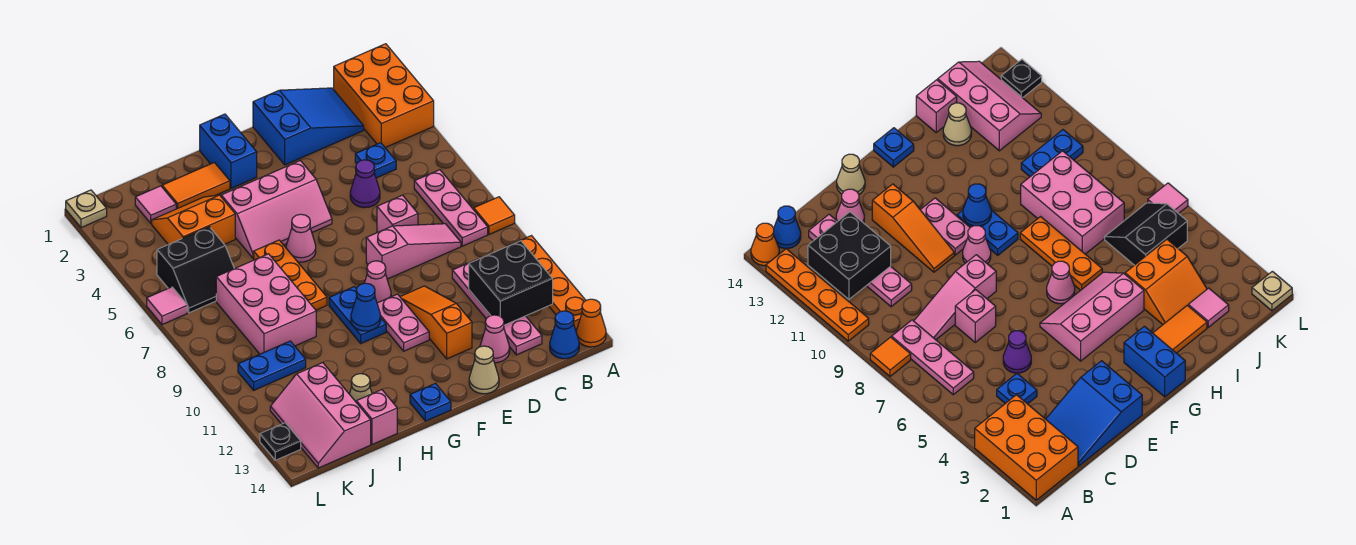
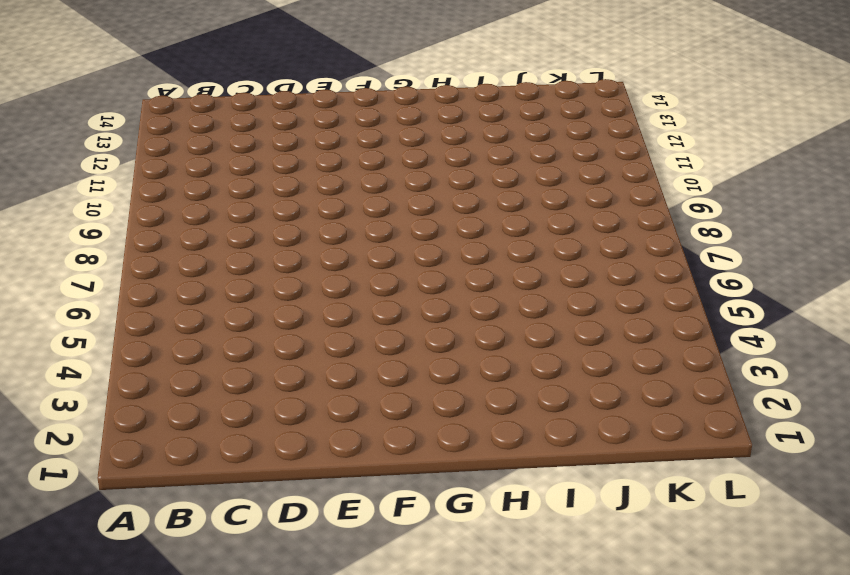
none -> orange brick A1:B3 level 1
none -> orange tile A8 level 1
none -> orange plate A10:A13 level 1
none -> orange cone A14 level 1

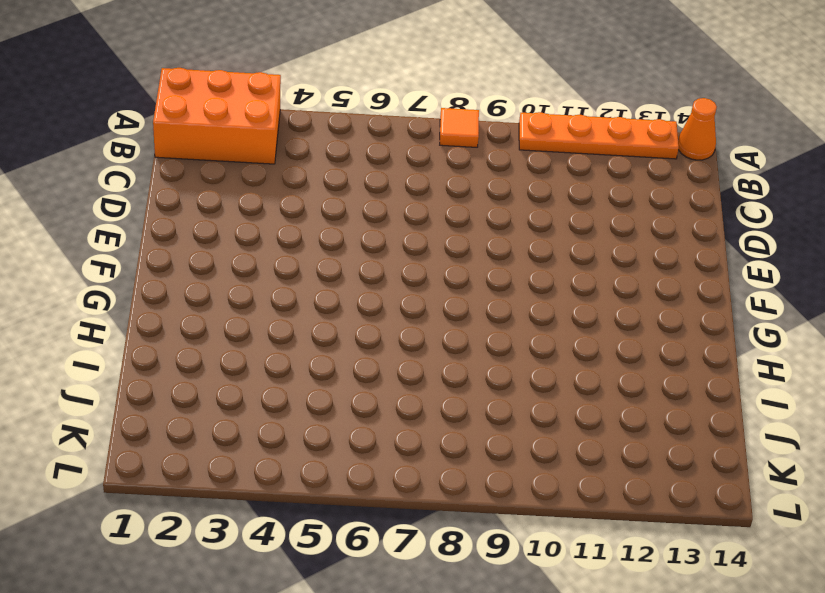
none -> pink plate B6:B8 level 1
none -> blue cone B14 level 1
none -> blue slope C1:E2 level 1 top E
none -> blue plate C4 level 1

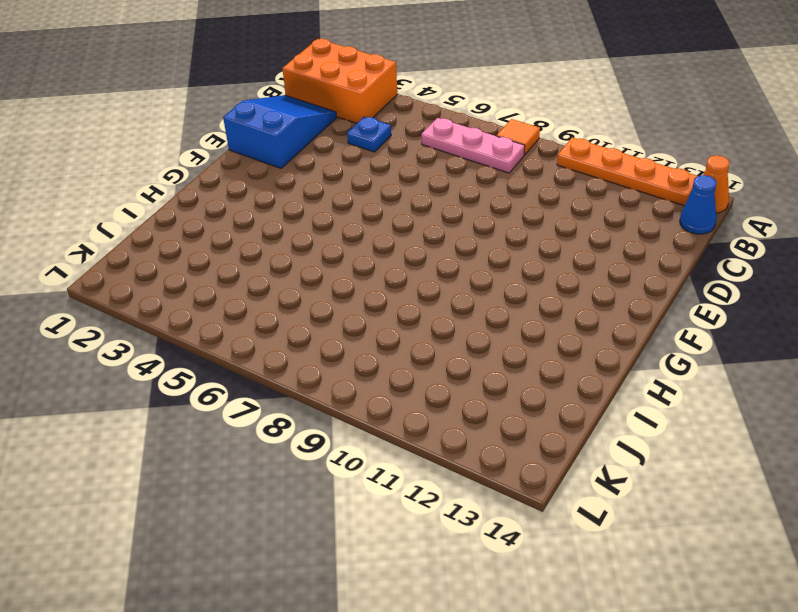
none -> pink slope C8:E8 level 1 top E
none -> pink plate C10:C13 level 1
none -> purple cone D5 level 1
none -> pink brick D7 level 1

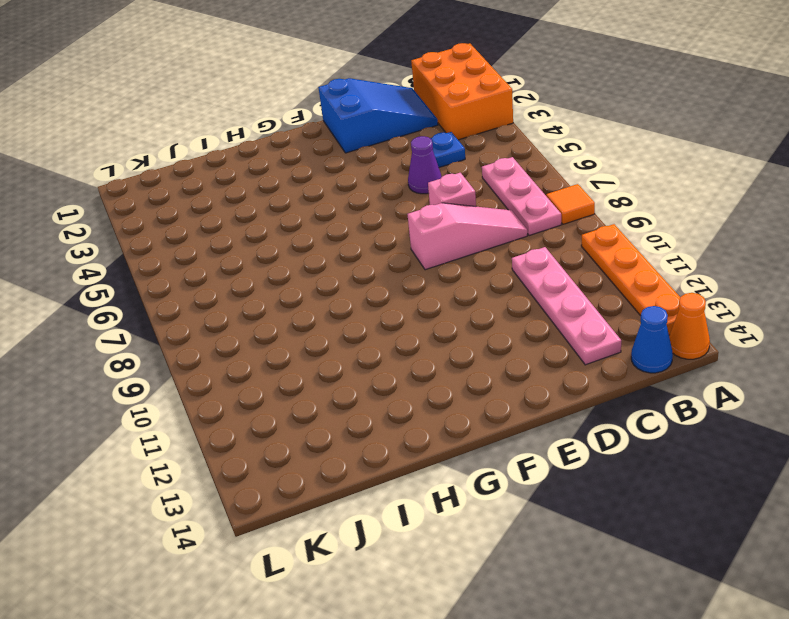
none -> pink cone D13 level 1
none -> orange slope E10:E12 level 1 top 12
none -> tan cone E14 level 1
none -> pink slope F4:H5 level 1 top 4

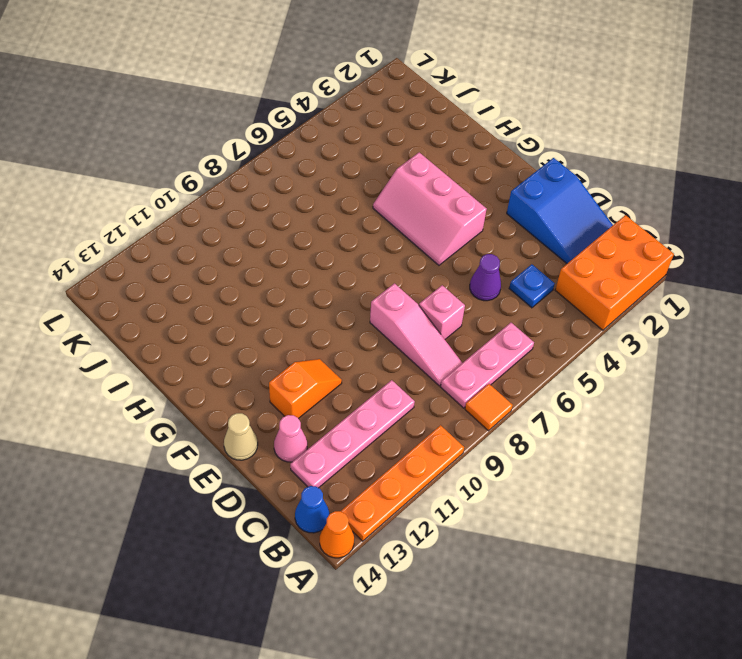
orange slope E11:E12 level 1 top 12 -> orange slope E10:E12 level 1 top 12
none -> pink cone F9 level 1
none -> pink plate F10:F11 level 1
none -> blue brick G1:G2 level 1
none -> pink cone G6 level 1

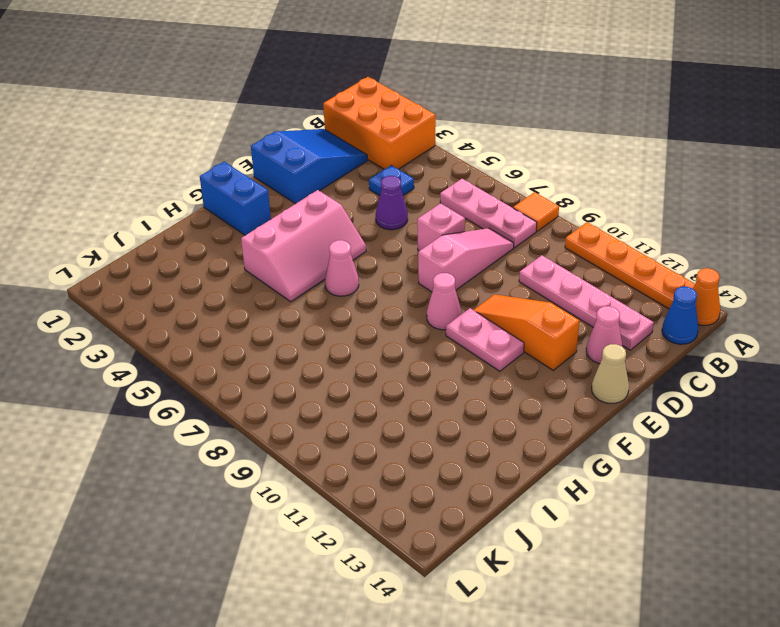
none -> blue plate G9:G10 level 1
none -> blue plate G14 level 1
none -> orange tile H2:I2 level 1
none -> orange plate H6:H8 level 1

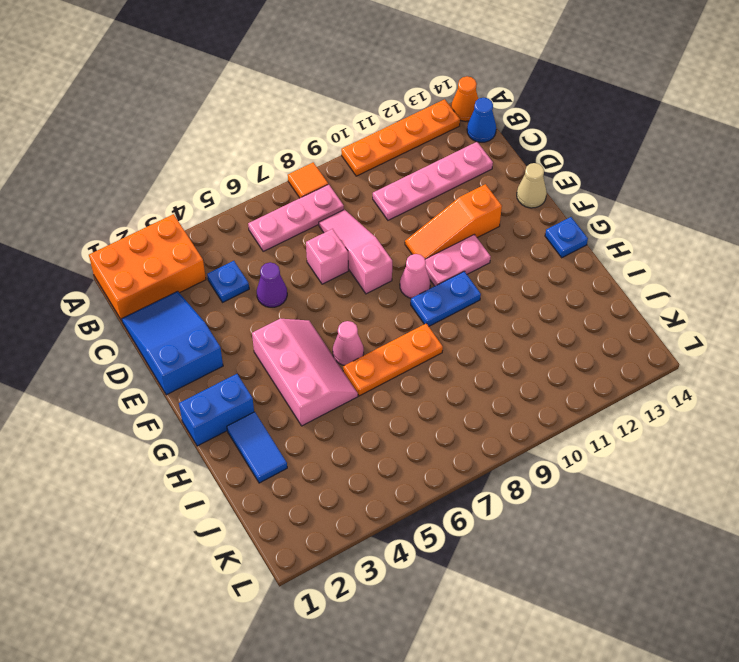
blue tile H2:I2 level 1 -> orange tile H2:I2 level 1
none -> pink cone D13 level 1
none -> orange slope I3:J4 level 1 top 4
none -> pink brick I7:J9 level 1
none -> tan cone I13 level 1

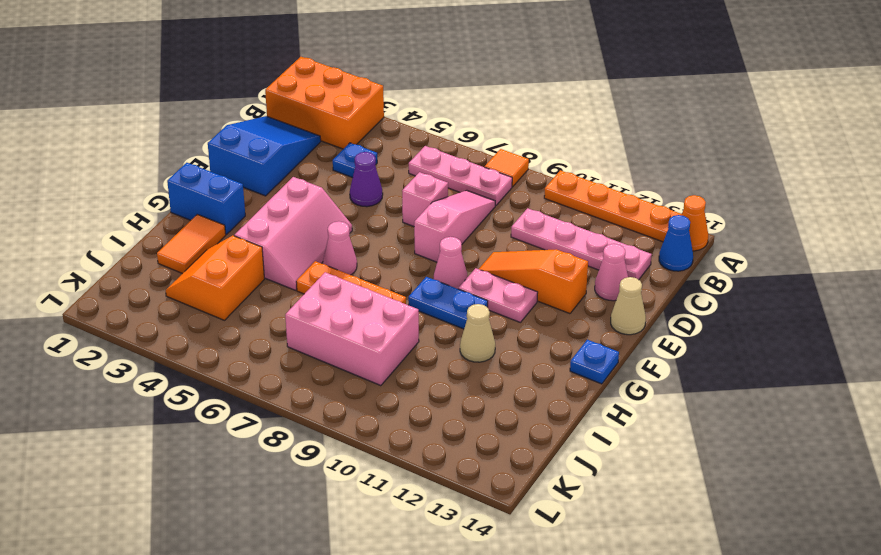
tan cone H11 level 1 -> tan cone I13 level 1
none -> pink brick I14 level 1
none -> pink tile J2 level 1
none -> black slope J5:K6 level 1 top 5
none -> blue plate J10:K10 level 1

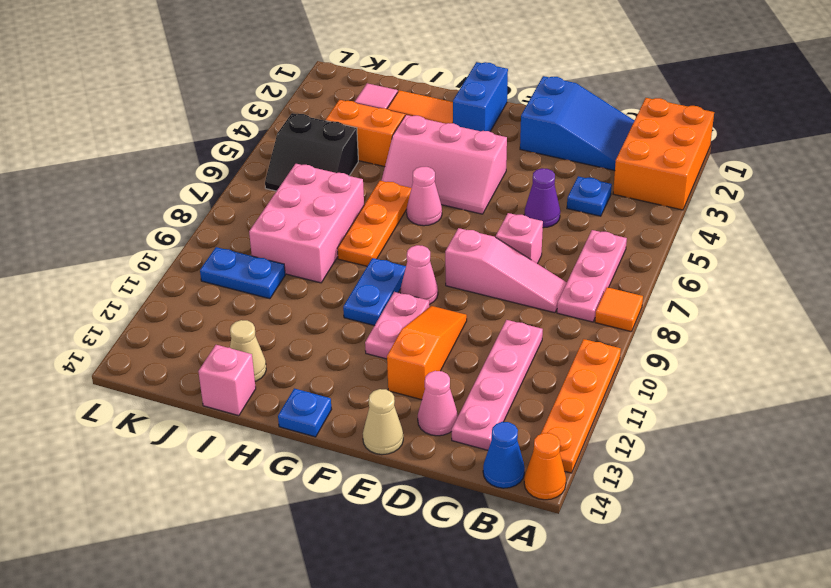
none -> pink slope J12:K14 level 1 top J
none -> tan plate L1 level 1
none -> pink tile L6 level 1
none -> black plate L13 level 1

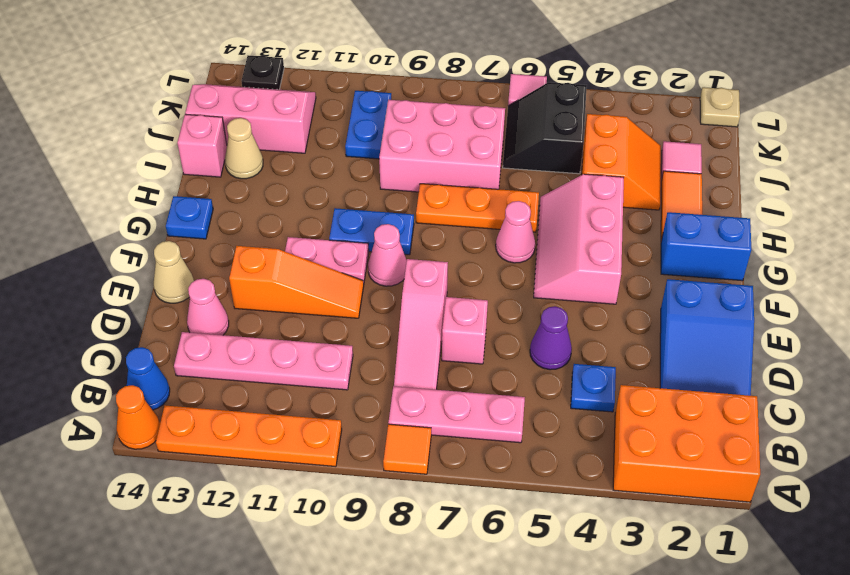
none -> black brick B11:C12 level 2
none -> blue cone G10 level 2

